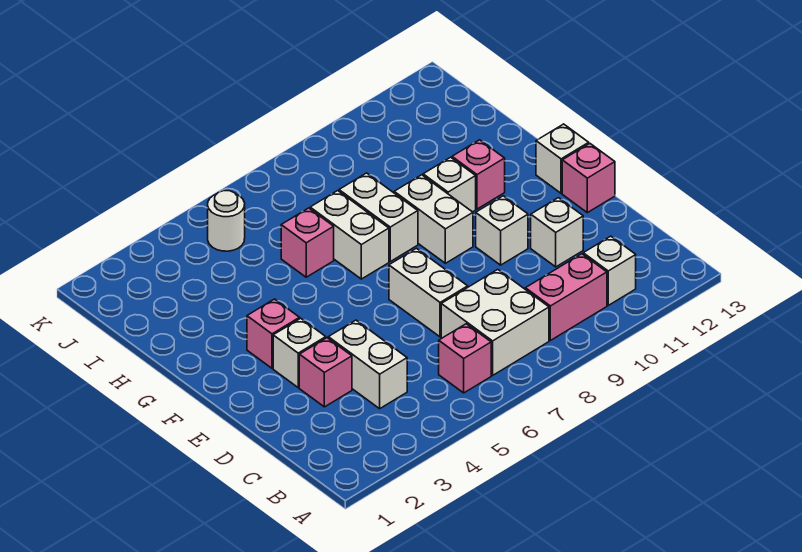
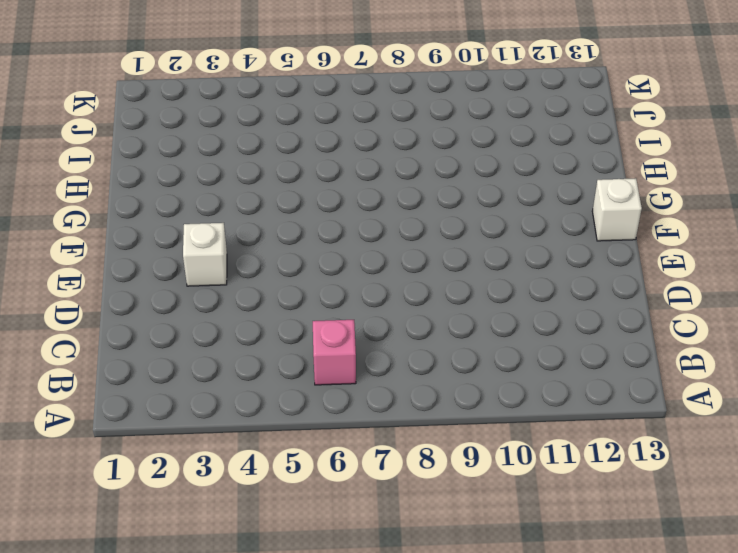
none -> white brick B7:C8 level 1
none -> pink brick B9:B10 level 1
none -> white brick B11 level 1

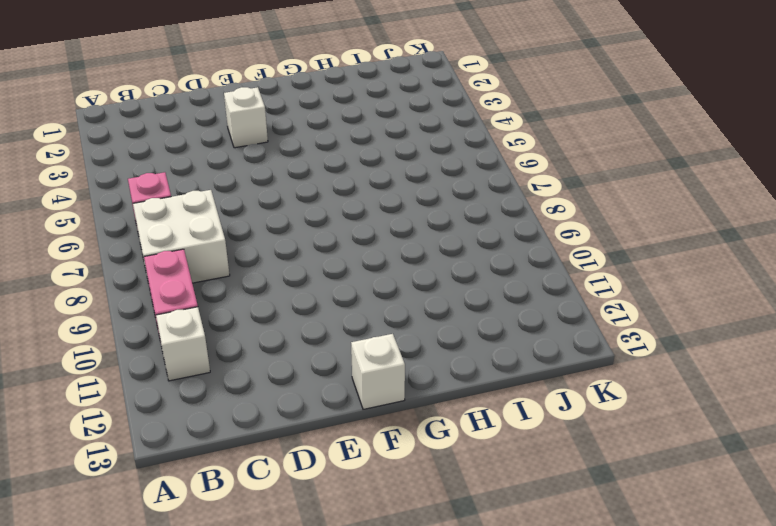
none -> white brick C4:D4 level 1
none -> pink brick D3 level 1
none -> white brick D7:E7 level 1

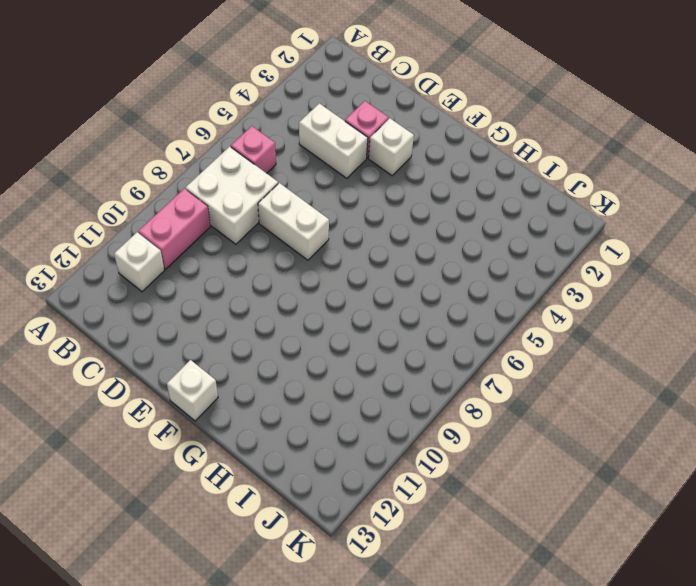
none -> white brick D11 level 1
none -> white brick E10 level 1
none -> pink brick E13 level 1

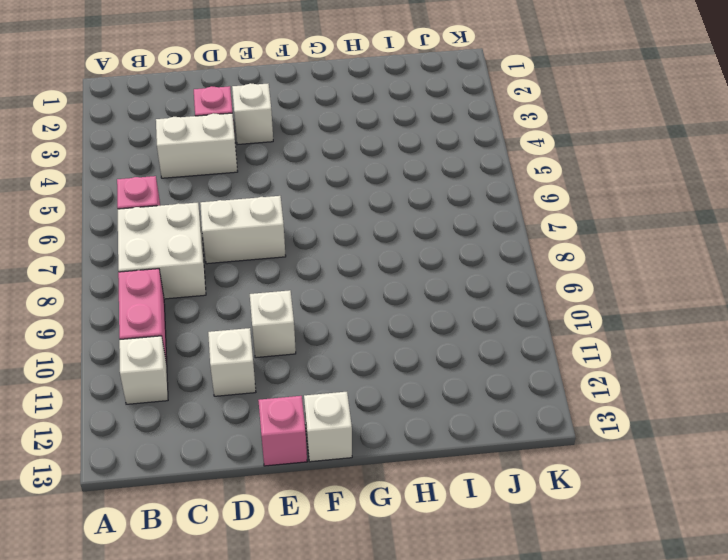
none -> pink brick F3 level 1
none -> white brick F9:G9 level 1
none -> white brick G7:H7 level 1

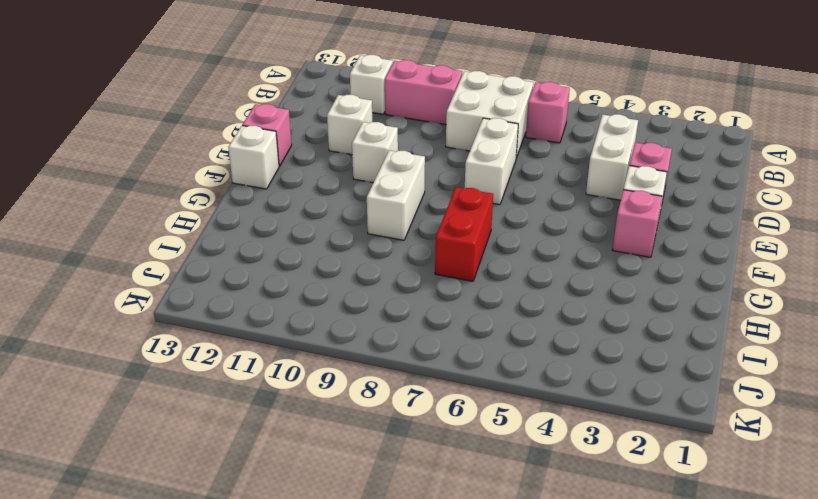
red brick G7:H7 level 1 -> white brick G7:H7 level 1
none -> white brick G8:H8 level 1
none -> white brick G10 level 1
none -> pink brick G11 level 1

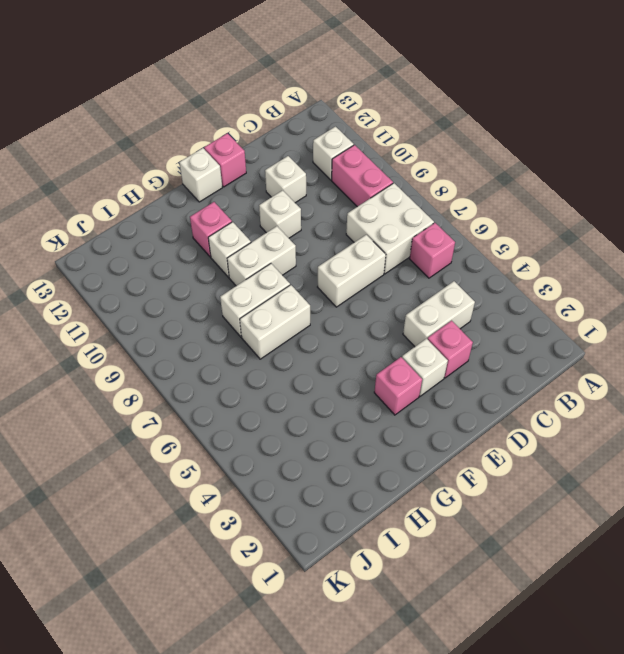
none -> pink brick H6 level 1
none -> white round brick J5 level 1

